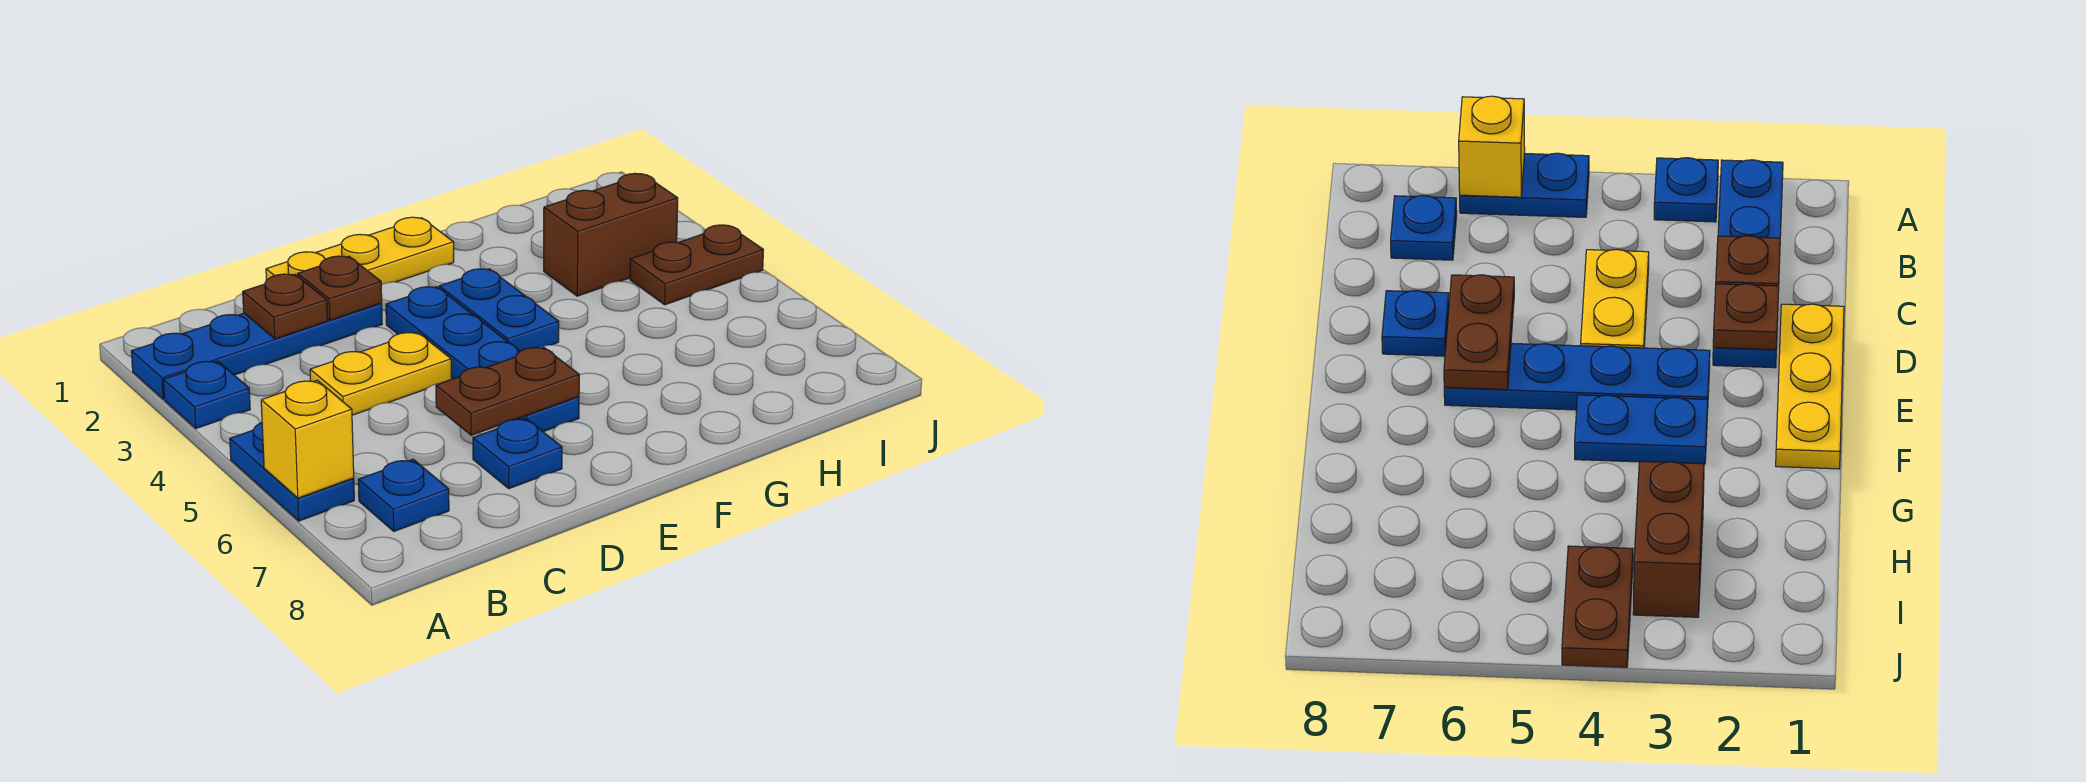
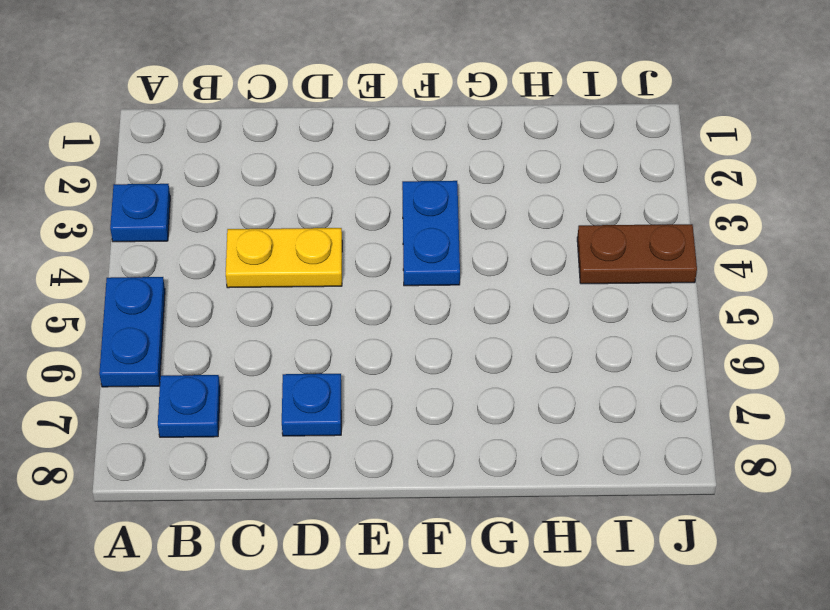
none -> blue plate A2:D2 level 1
none -> yellow plate D1:F1 level 1
none -> blue plate E3:E6 level 1

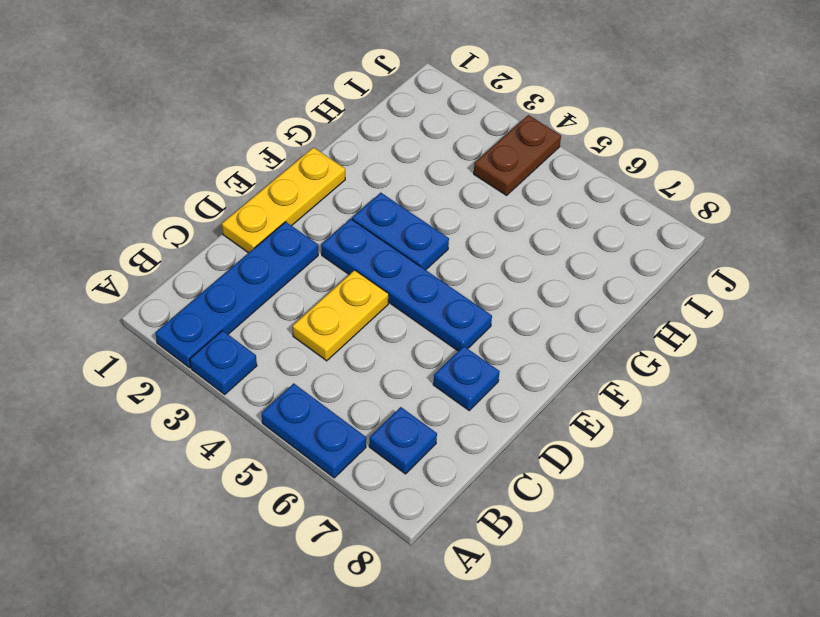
none -> brown brick H3:I3 level 1
none -> yellow brick A6 level 2
none -> brown plate C2 level 2

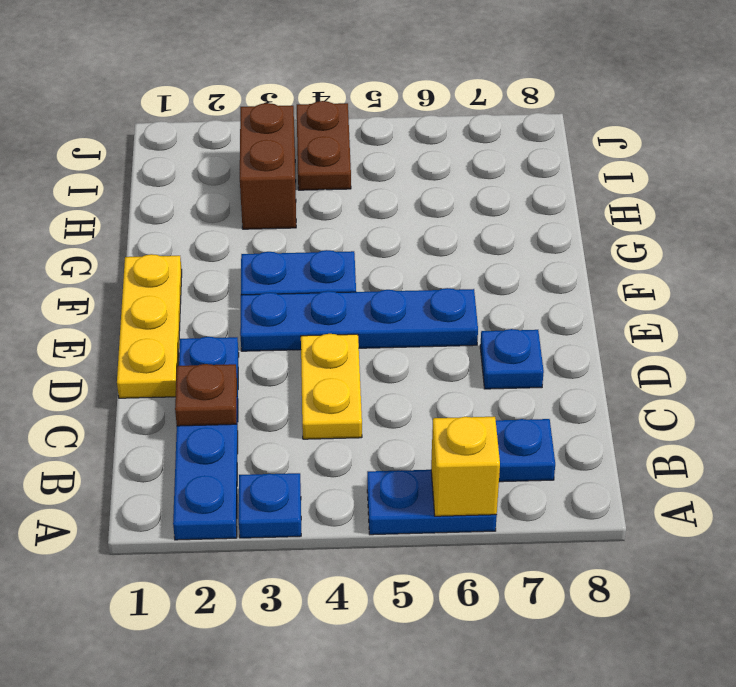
none -> brown plate D2 level 2
none -> brown plate D6:E6 level 2

